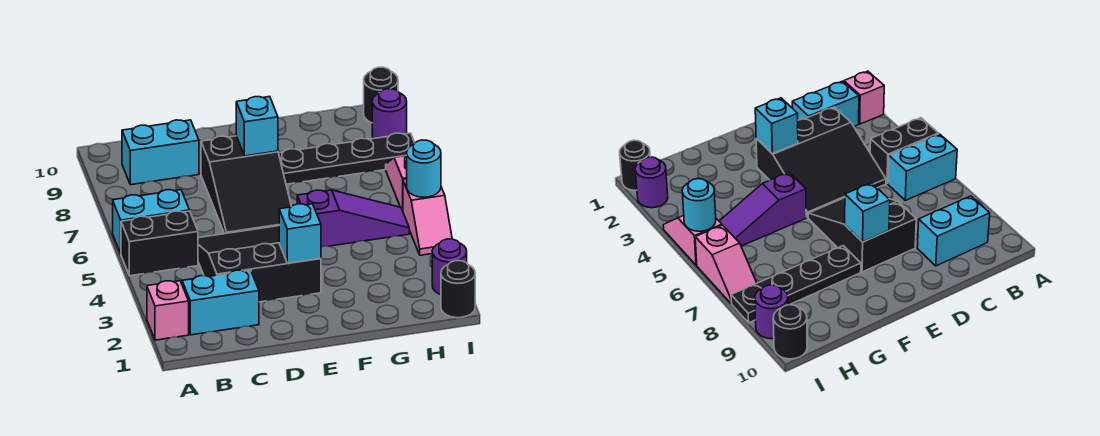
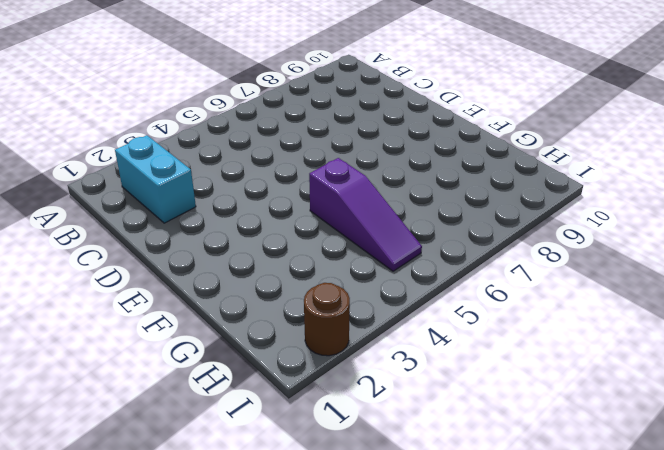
brown round brick I2 level 1 -> purple round brick I2 level 1
none -> pink brick A2 level 1
none -> black brick A5:B5 level 1
none -> cyan brick A6:B6 level 1

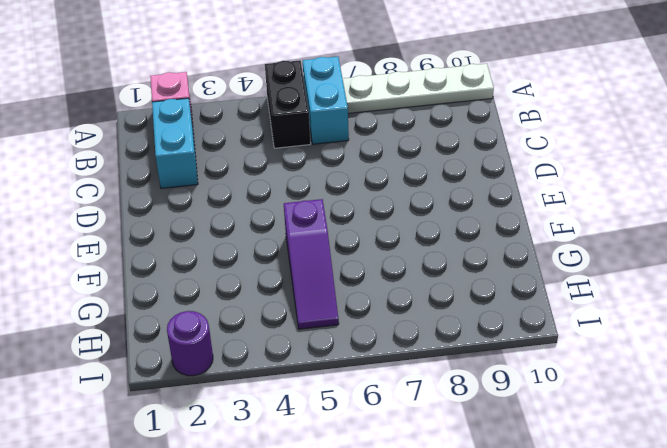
white plate A7:A10 level 1 -> none
none -> cyan brick B9:C9 level 1
none -> black slope C3:E5 level 1 top 3
none -> black slope D6:E8 level 1 top 8

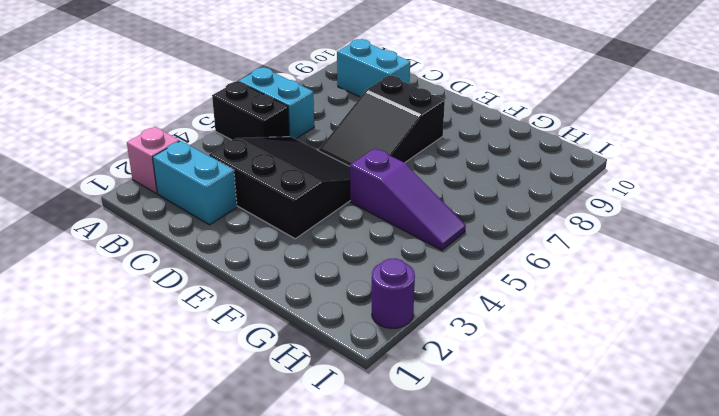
none -> black plate F8:I8 level 1
none -> black round brick I1 level 1
none -> pink slope I4:I5 level 1 top 5

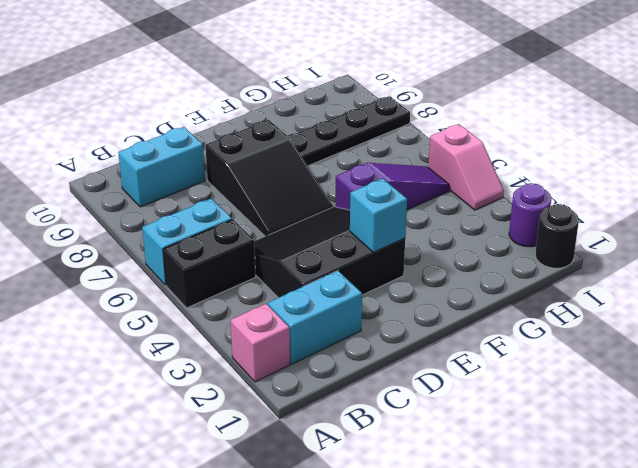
none -> pink slope I6:I7 level 1 top 6
none -> purple round brick I9 level 1
none -> black round brick I10 level 1

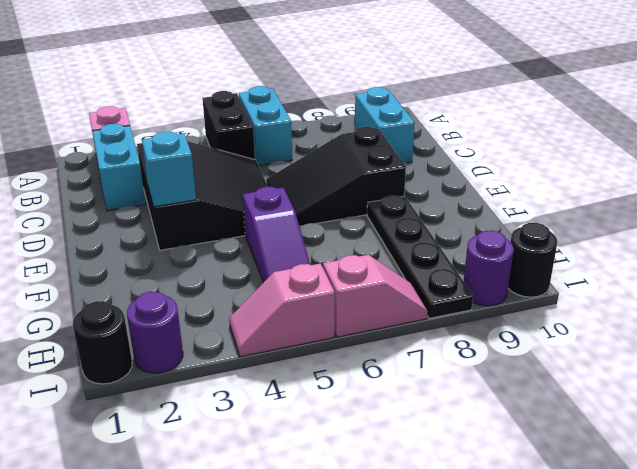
none -> cyan brick E8 level 2
none -> cyan round brick I5 level 2

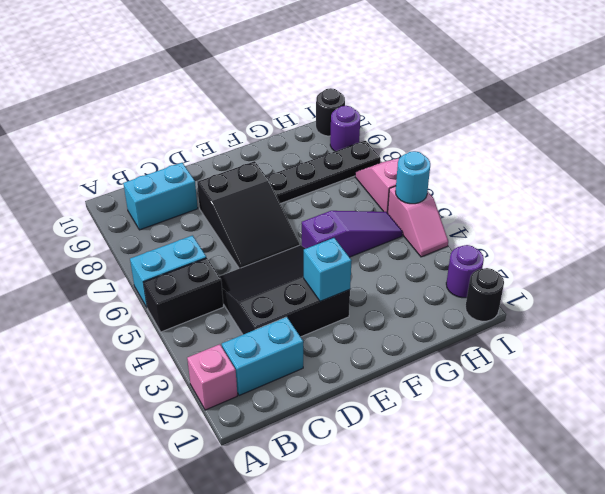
none -> cyan brick E8 level 2

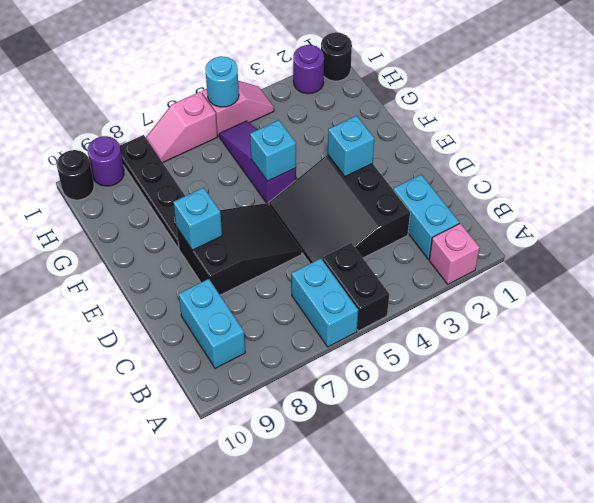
cyan brick F5 level 2 -> none

